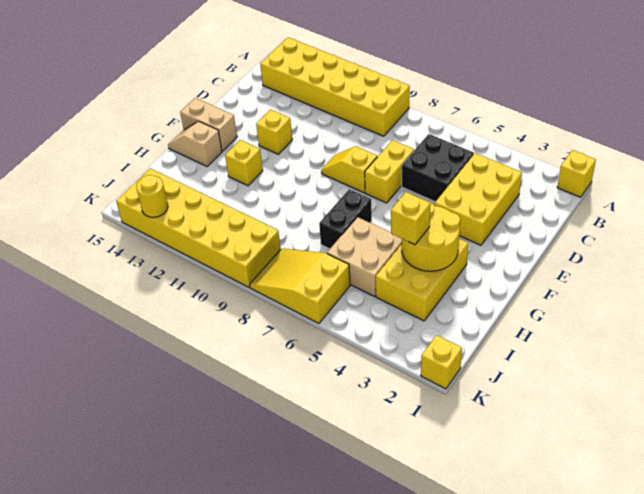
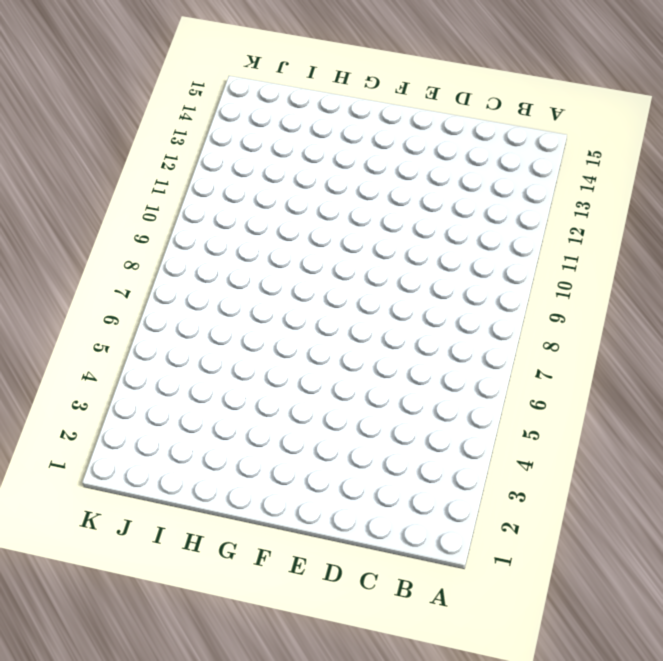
none -> yellow brick A1 level 1
none -> yellow brick A9:B14 level 1
none -> yellow brick C3:E4 level 1

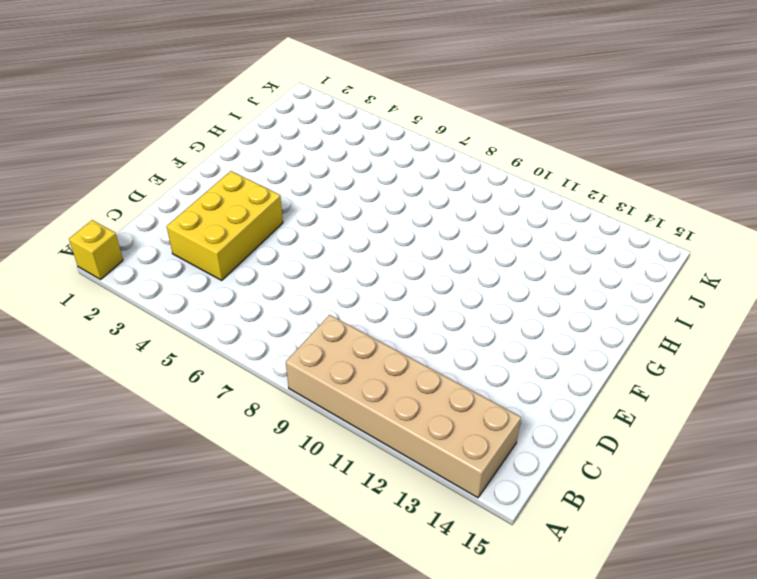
tan brick A9:B14 level 1 -> yellow brick A9:B14 level 1
none -> black brick C5:D6 level 1
none -> yellow brick D7:E7 level 1
none -> yellow slope E8:E9 level 1 top 8

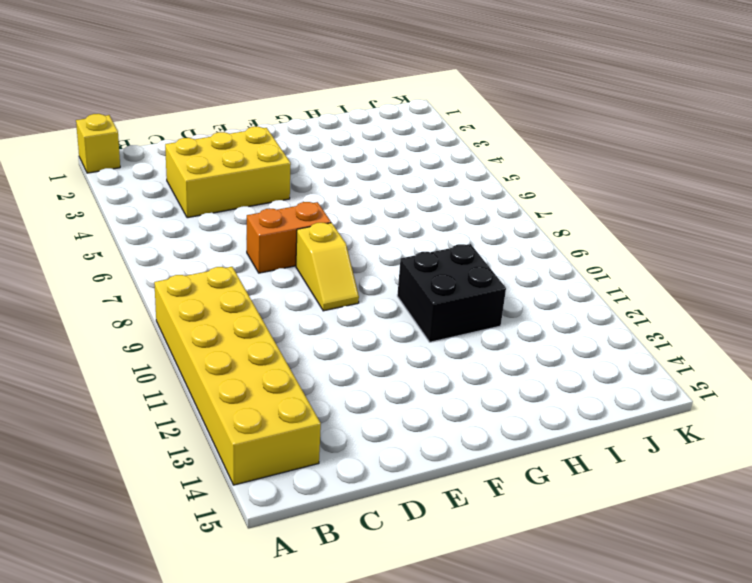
orange brick D7:E7 level 1 -> yellow brick D7:E7 level 1
black brick G10:H11 level 1 -> black brick C5:D6 level 1
none -> yellow brick E12 level 1
none -> tan brick F14:F15 level 1
none -> yellow brick G3:I4 level 1

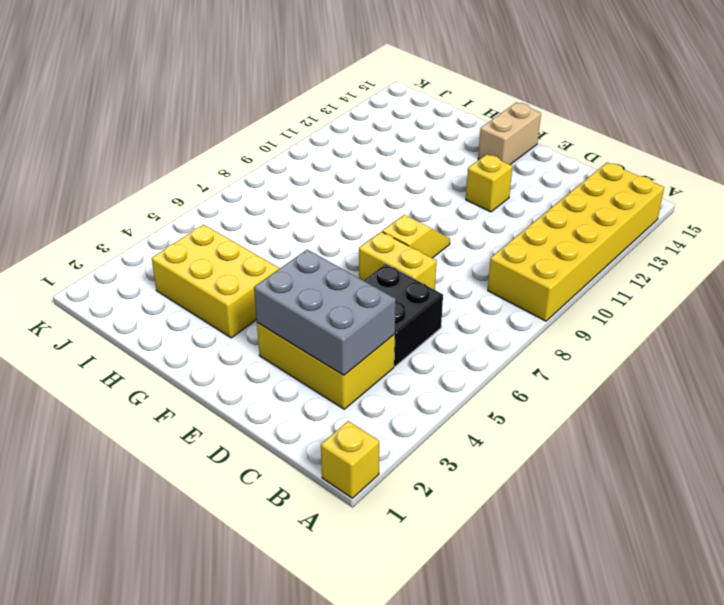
grey brick C3:E4 level 2 -> none
none -> black brick G7:H7 level 1
none -> yellow brick G12 level 1
none -> tan slope G14:G15 level 1 top 14

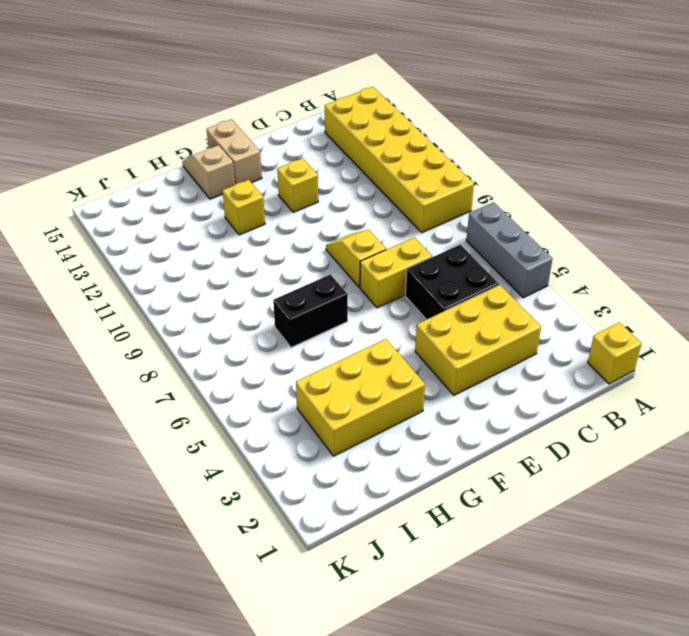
grey brick A5:A7 level 1 -> none
none -> tan brick H5:I6 level 1
none -> yellow slope J6:K8 level 1 top 6
none -> yellow brick J9:K14 level 1

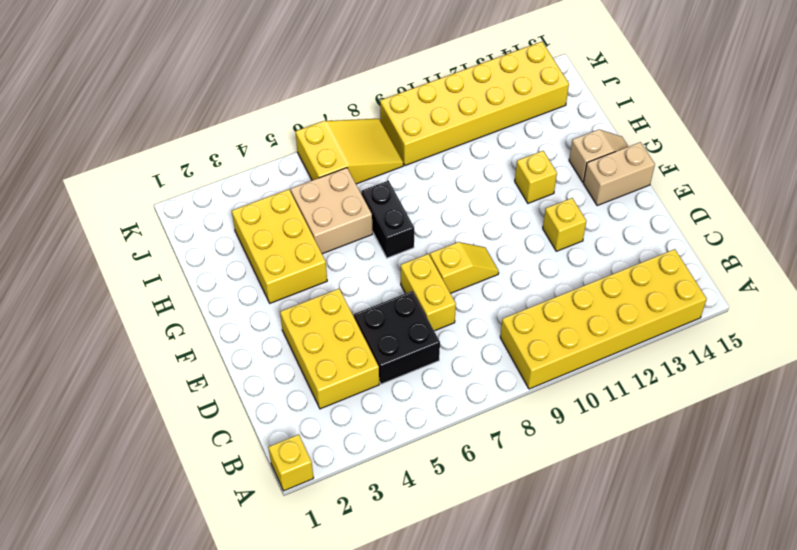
none -> yellow brick K1 level 1
none -> yellow round brick G3:H4 level 2
none -> yellow round brick K13 level 2

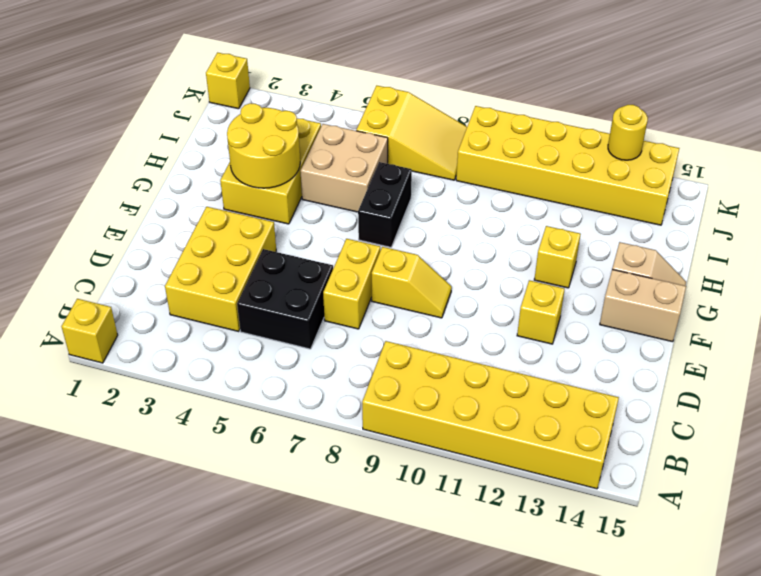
none -> yellow brick H4 level 3

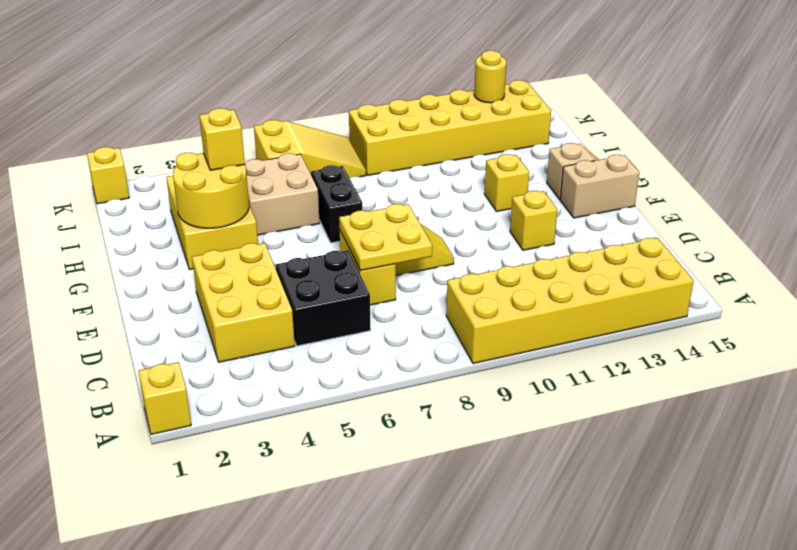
yellow plate D7:E8 level 2 -> none

